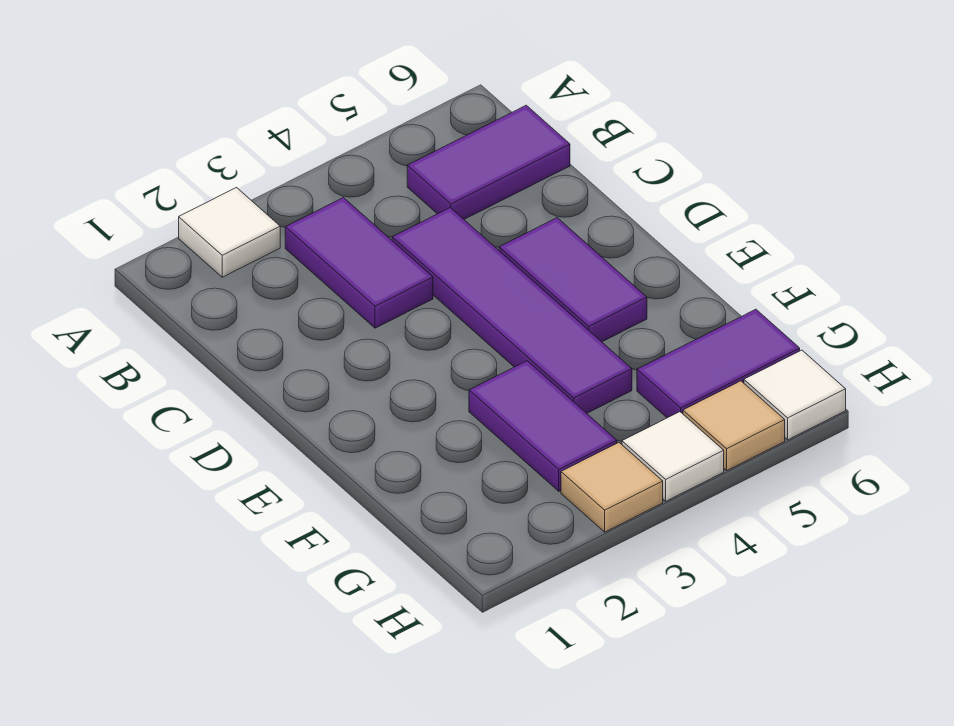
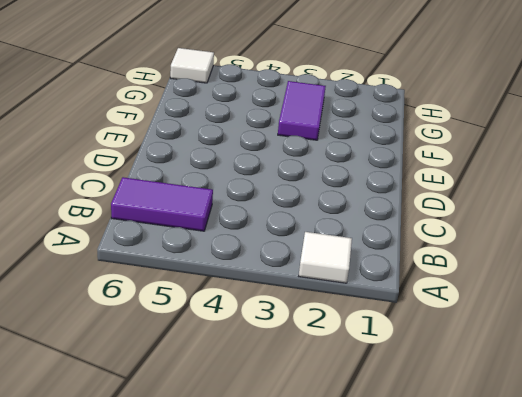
none -> purple tile B3:C3 level 1
none -> purple tile C4:F4 level 1

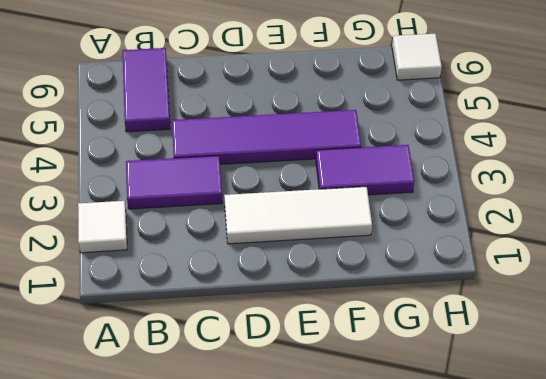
white tile D2:F2 level 1 -> none
none -> purple tile D5:E5 level 1
none -> purple tile G5:G6 level 1

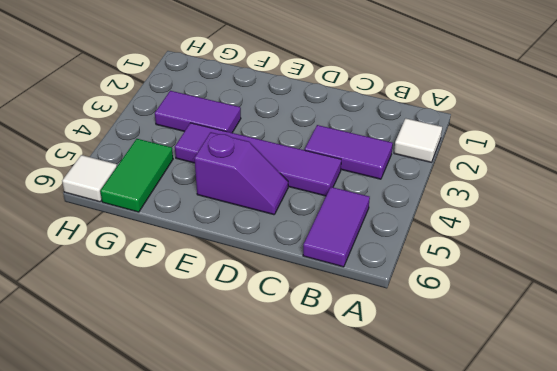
purple slope D5:E5 level 1 top E -> purple tile D5:E5 level 1
green tile G5:G6 level 1 -> purple tile G5:G6 level 1
none -> tan tile H3 level 1
none -> white tile H4 level 1

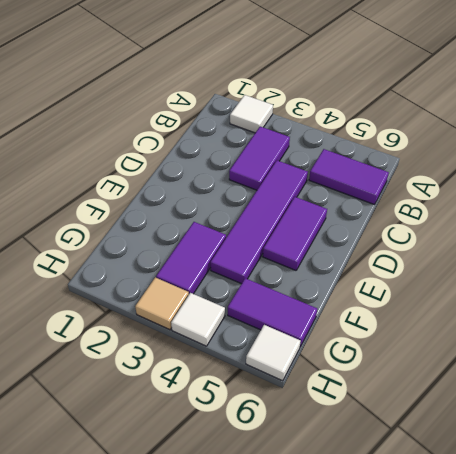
none -> tan tile H5 level 1

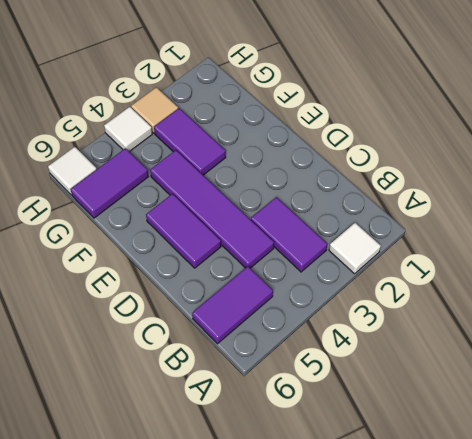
none -> tan tile H5 level 1

